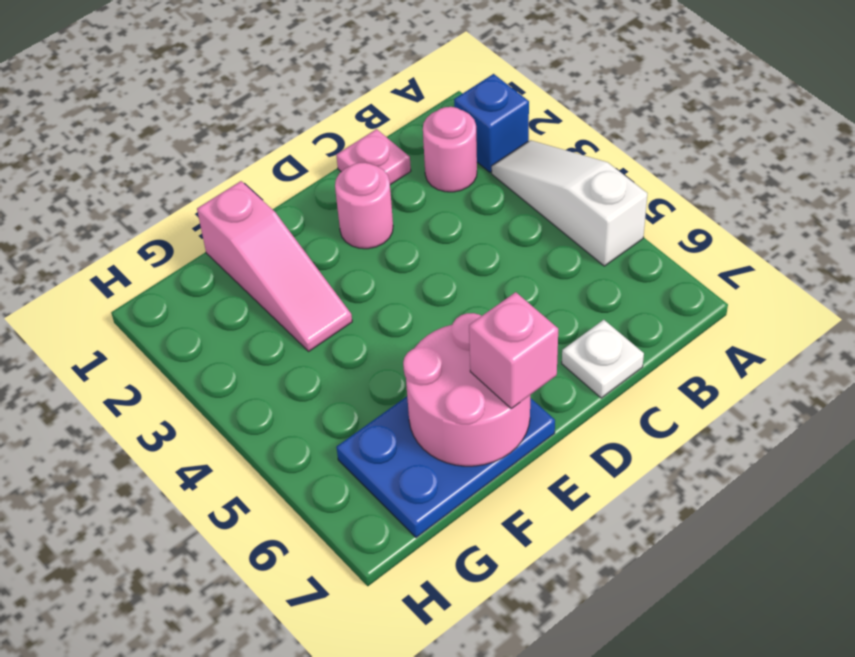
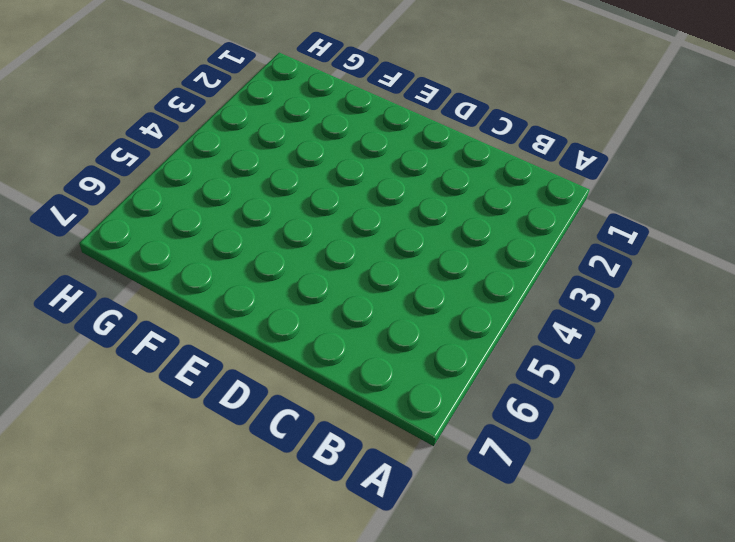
none -> blue brick A2 level 1
none -> white slope A3:A5 level 1 top 5

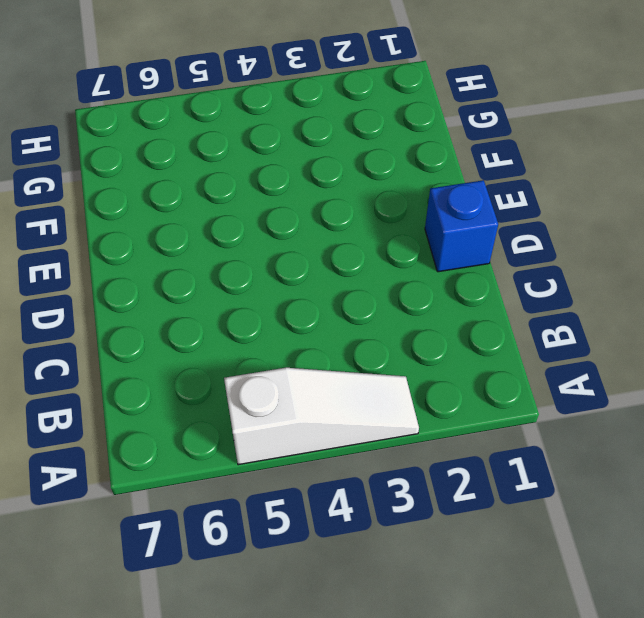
blue brick D1 level 1 -> blue brick A2 level 1
none -> pink round brick B2 level 1
none -> pink plate C1 level 1

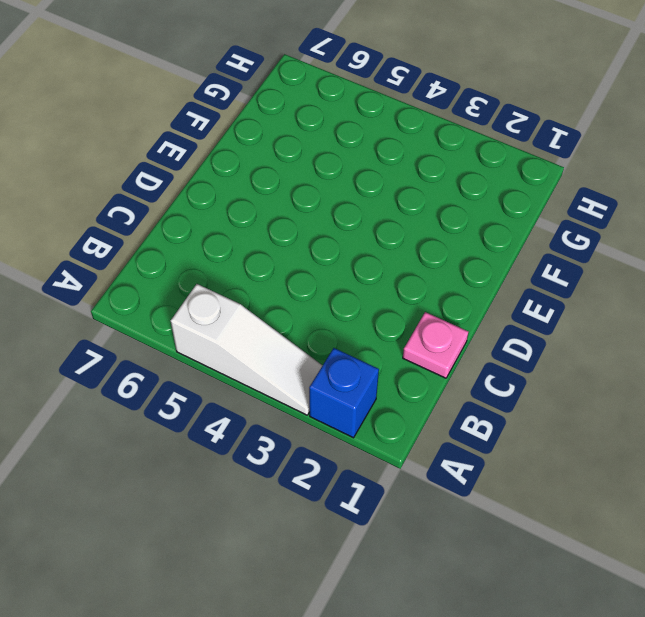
none -> pink round brick B2 level 1
none -> white plate C7 level 1

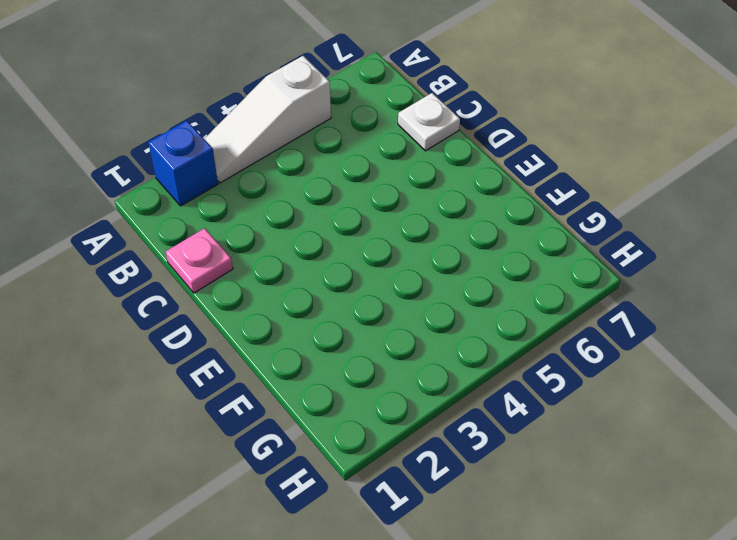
none -> pink round brick B2 level 1
none -> pink round brick D2 level 1

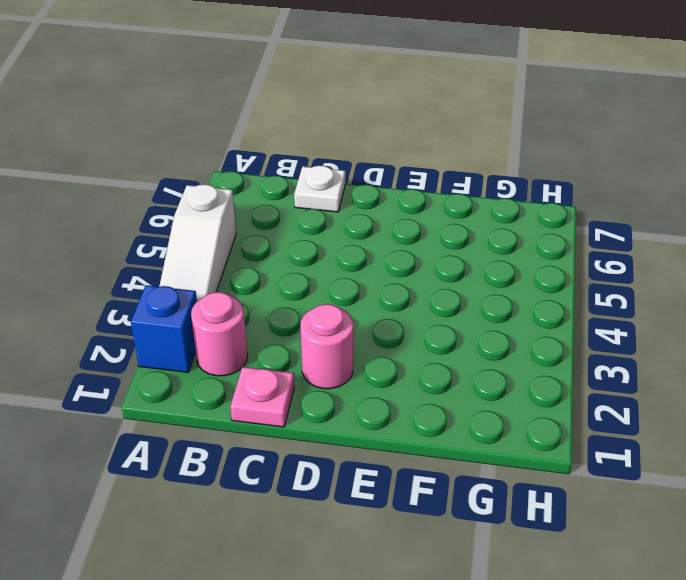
none -> blue plate E6:G7 level 1
none -> pink slope F1:F3 level 1 top 1

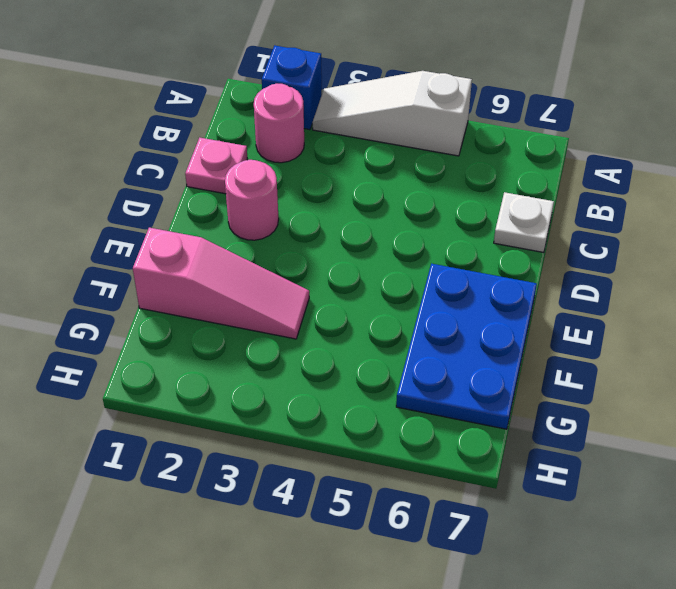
none -> pink round brick E6:F7 level 2
none -> pink brick E7 level 3

